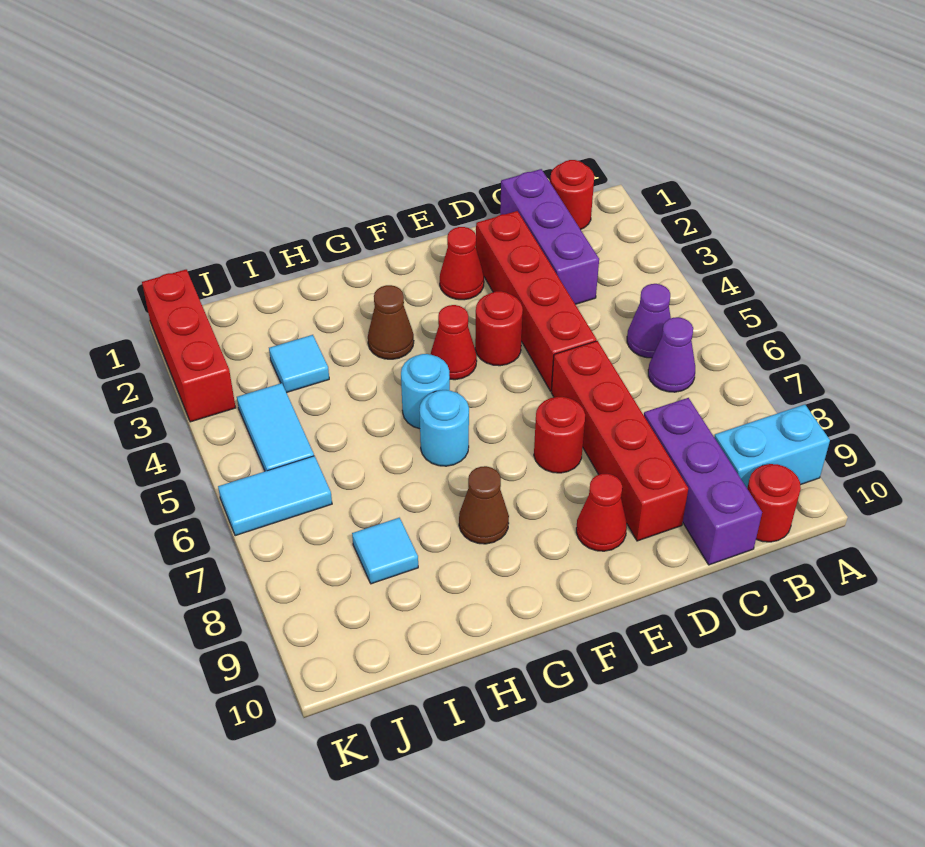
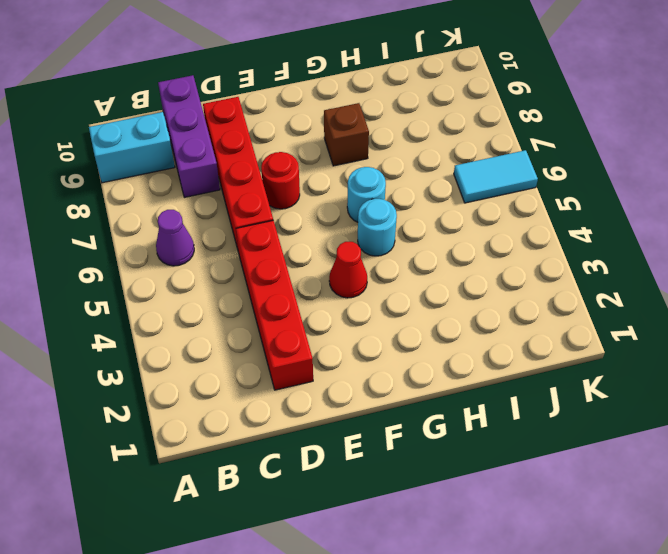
brown brick G8 level 1 -> brown cone G8 level 1
none -> red round brick B1 level 1
none -> purple cone B5 level 1
none -> red round brick B10 level 1

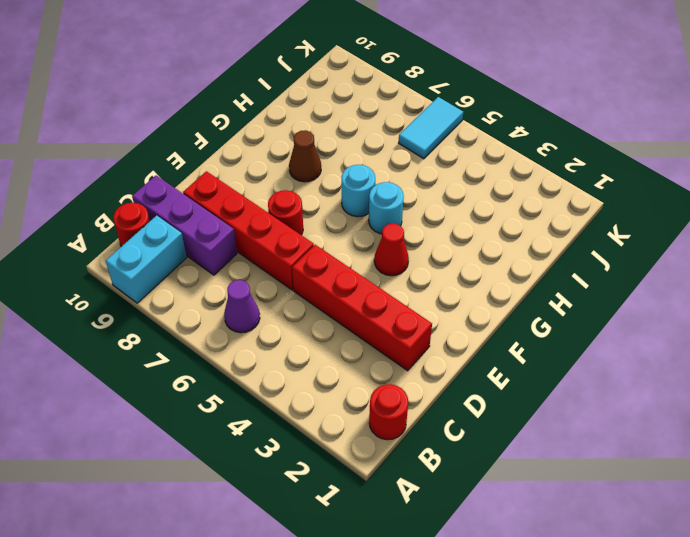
none -> purple cone B5 level 1
none -> purple brick C1:C3 level 1
none -> red cone E2 level 1

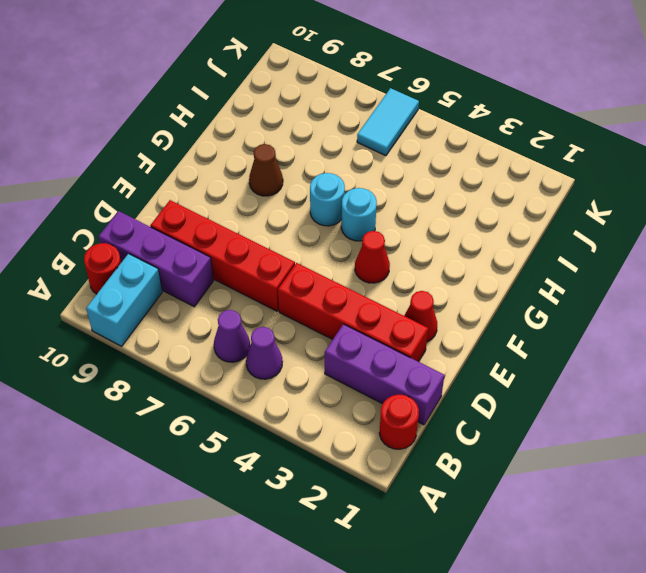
none -> red round brick E4 level 1
none -> red round brick E7 level 1
none -> red cone E9 level 1

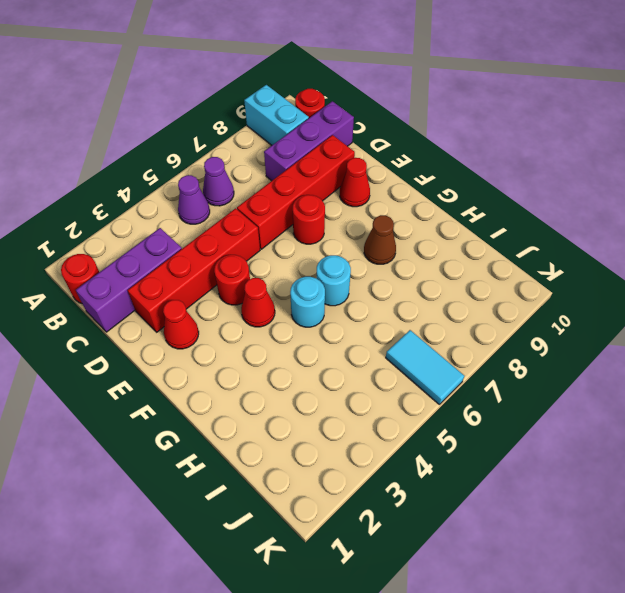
none -> brown cone G3 level 1
none -> cyan tile I3 level 1
none -> cyan tile I8 level 1

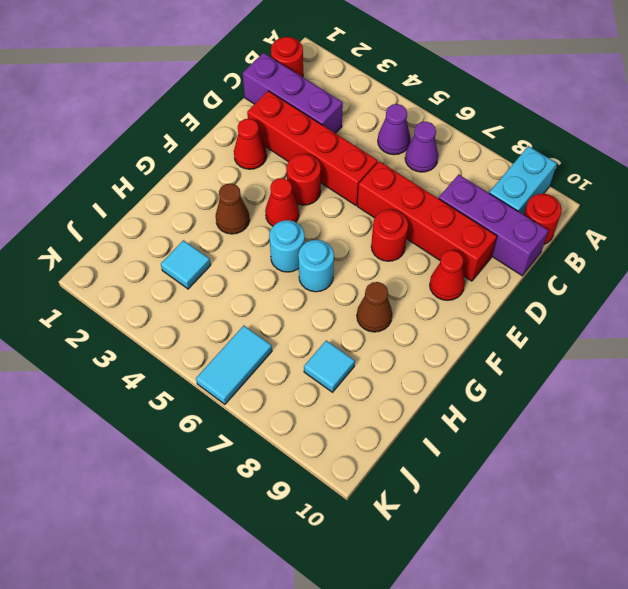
none -> cyan tile J4:J5 level 1
none -> red brick K1:K3 level 1

